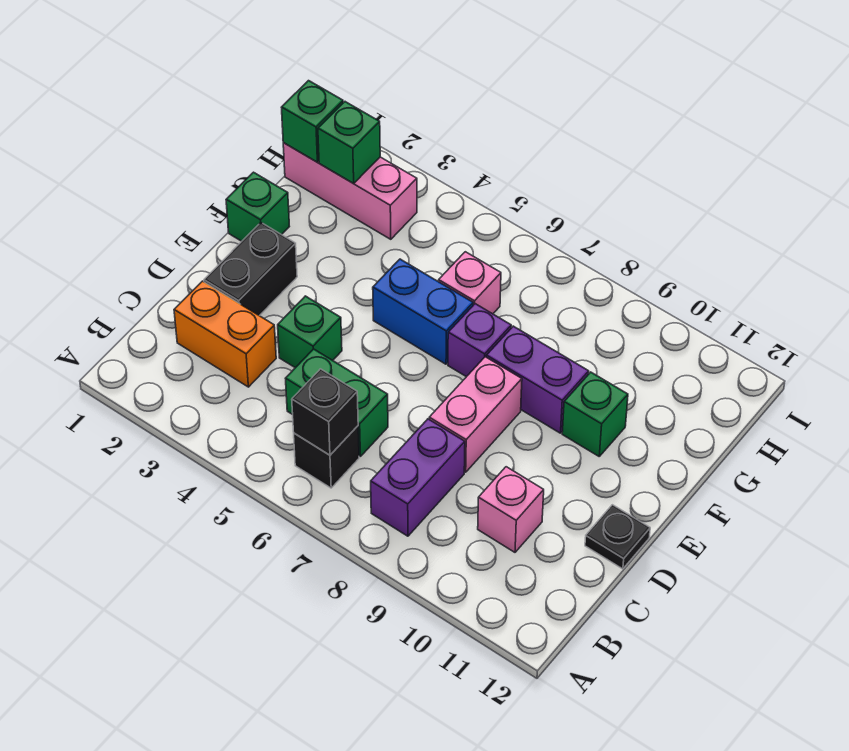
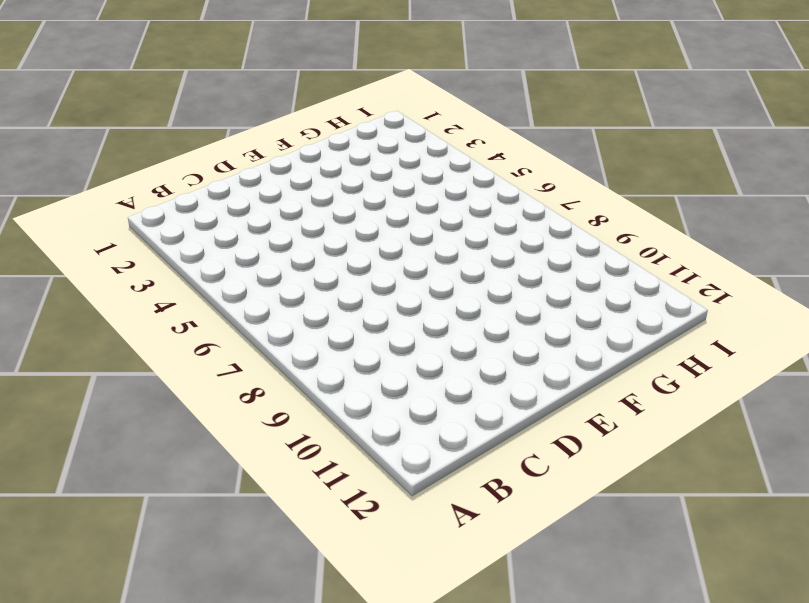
none -> black brick B6 level 1
none -> purple brick B8:C8 level 1
none -> orange brick C2:C3 level 1

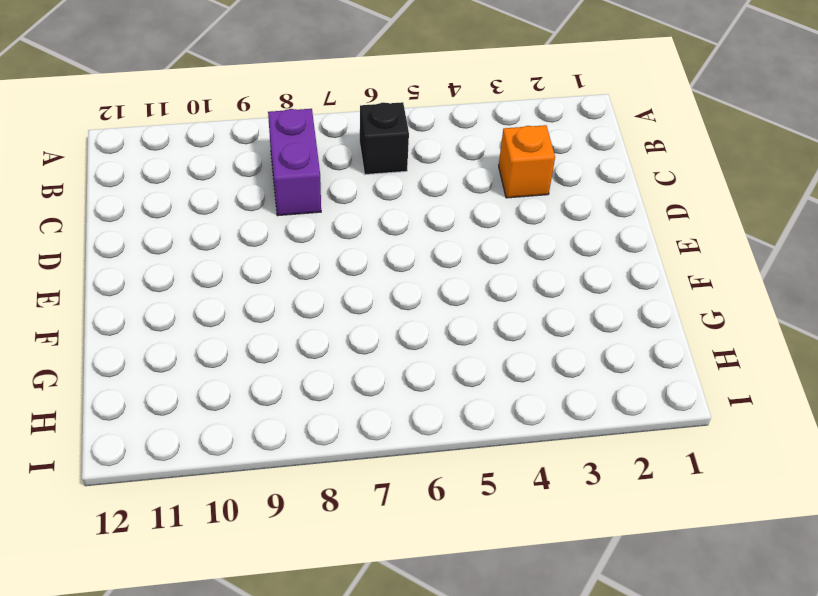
orange brick C3 level 1 -> orange brick C2:C3 level 1
none -> green brick C5:C6 level 1
none -> pink brick C10 level 1
none -> black brick D2:E2 level 1

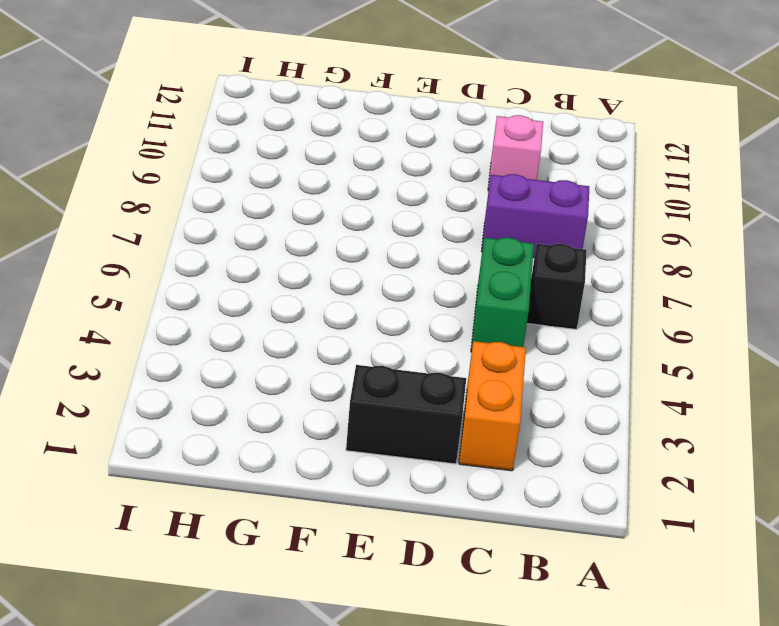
none -> green brick D4 level 1
none -> pink brick D8:E8 level 1
none -> black plate D12 level 1

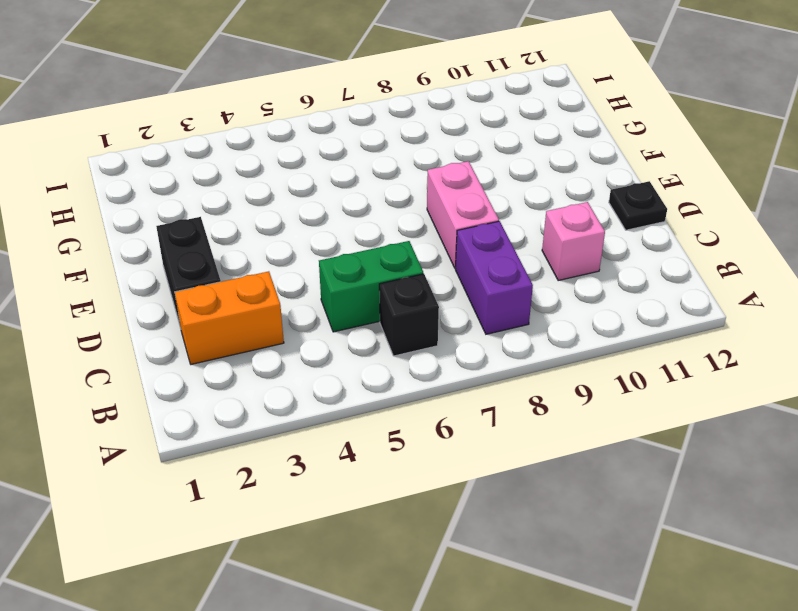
none -> green brick D4 level 1
none -> green brick F1 level 1
none -> blue brick F5:F6 level 1

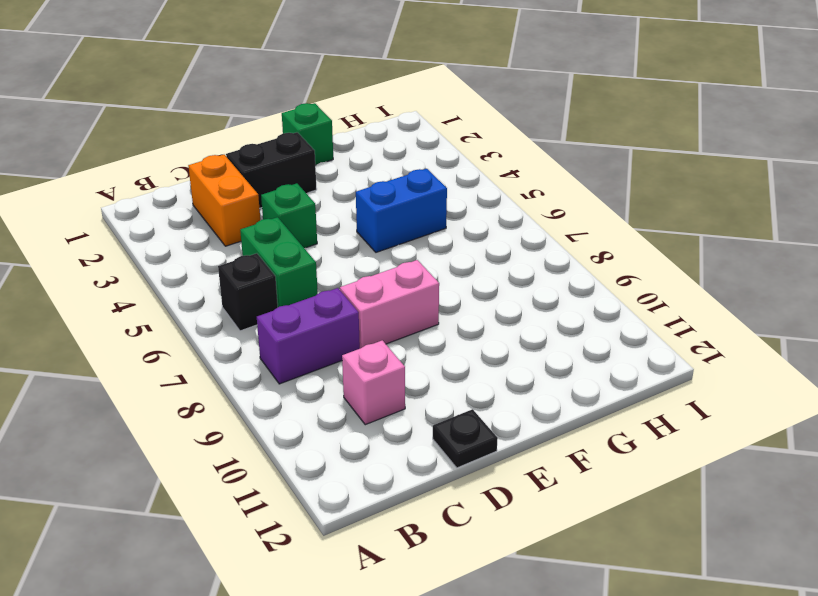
blue brick F5:G5 level 1 -> blue brick F5:F6 level 1
none -> purple brick F7 level 1
none -> purple brick F8:F9 level 1
none -> green brick F10 level 1

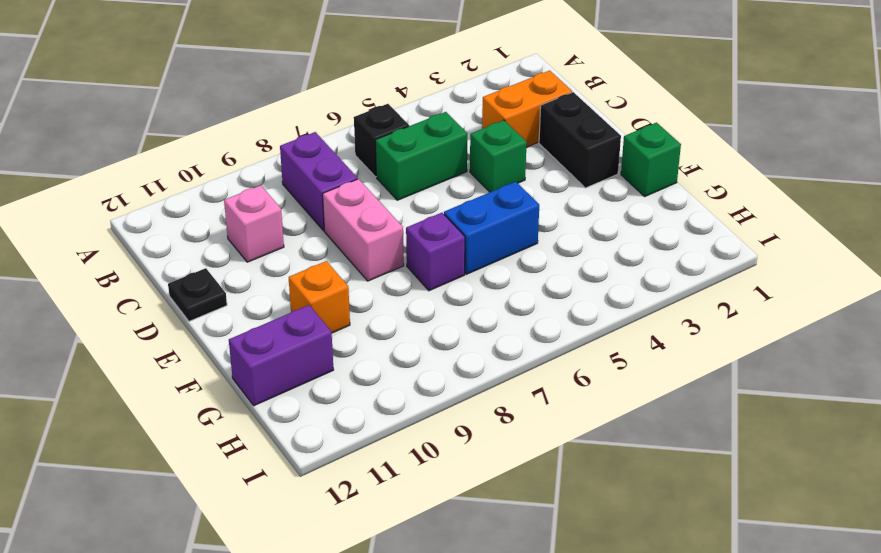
orange brick F10 level 1 -> green brick F10 level 1
purple brick G11:G12 level 1 -> purple brick F8:F9 level 1
none -> pink brick G6 level 1
none -> pink brick H1:H3 level 1
none -> black brick B6 level 2

